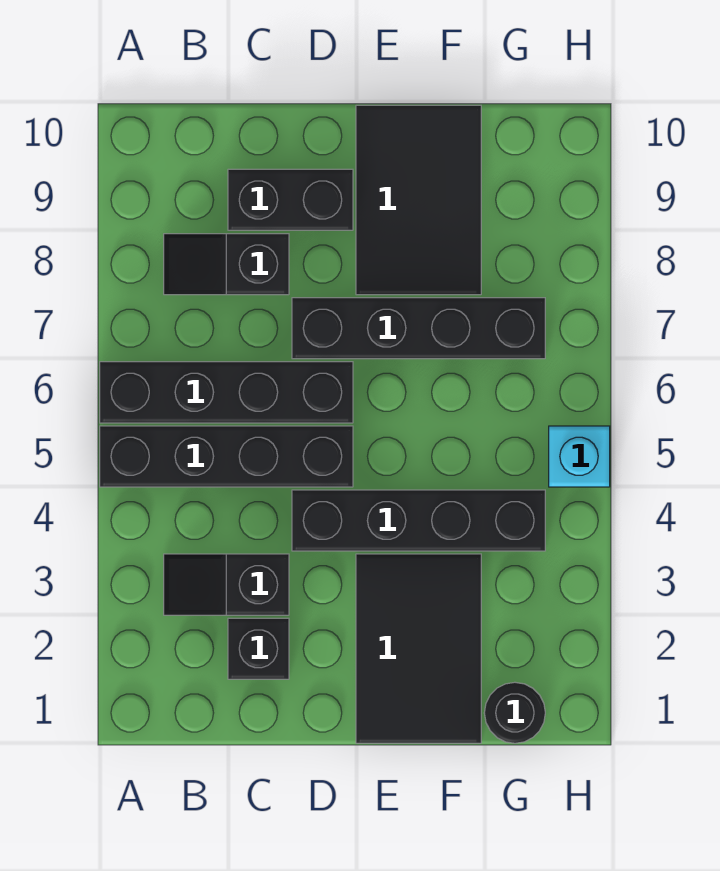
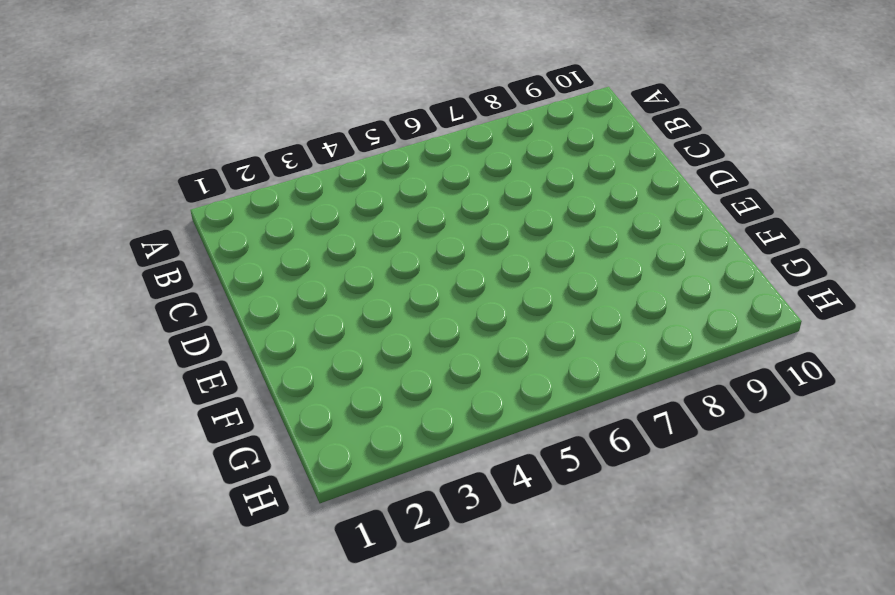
none -> black brick A5:D5 level 1
none -> black brick A6:D6 level 1
none -> black slope B3:C3 level 1 top C

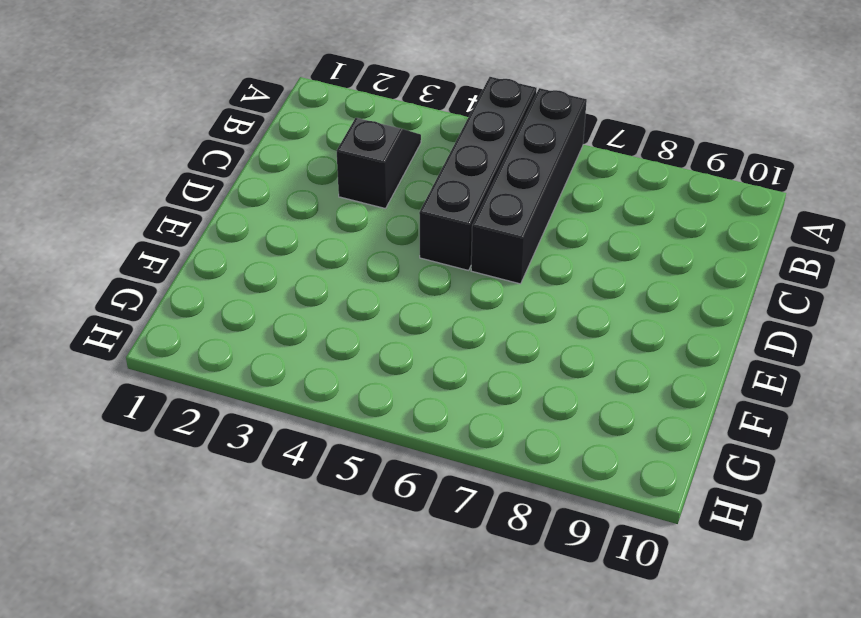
none -> black slope B8:C8 level 1 top C
none -> black brick C2 level 1
none -> black brick C9:D9 level 1

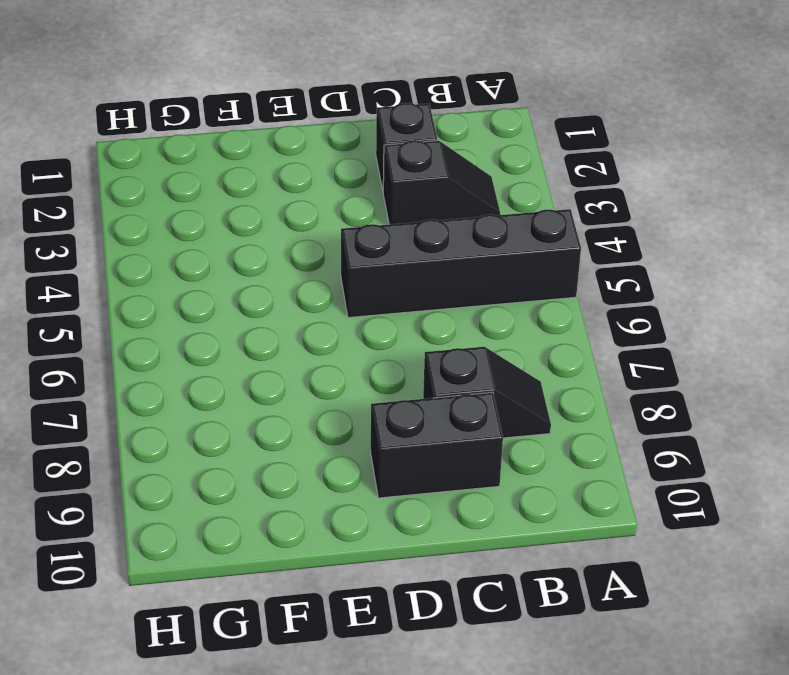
none -> black brick A6:D6 level 1
none -> black brick D4:G4 level 1
none -> black brick D7:G7 level 1

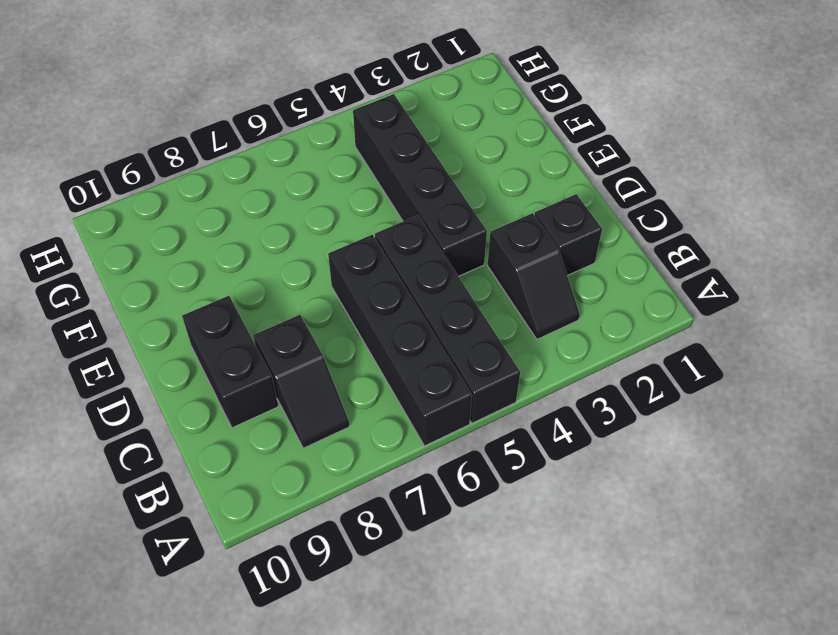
none -> black brick D7:G7 level 1
none -> black tile E1:F3 level 1
none -> black tile E8:F10 level 1

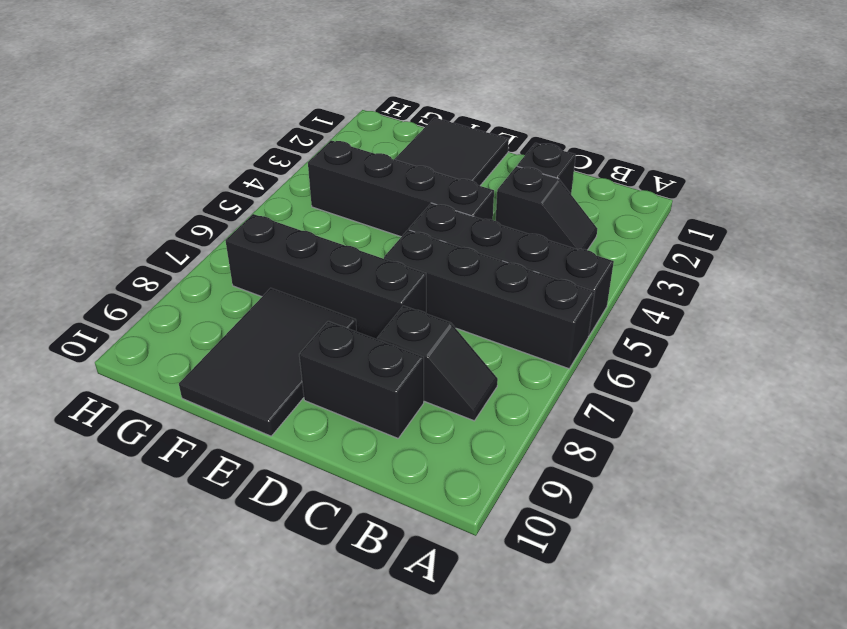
none -> black round brick G1 level 1
none -> cyan brick H5 level 1

